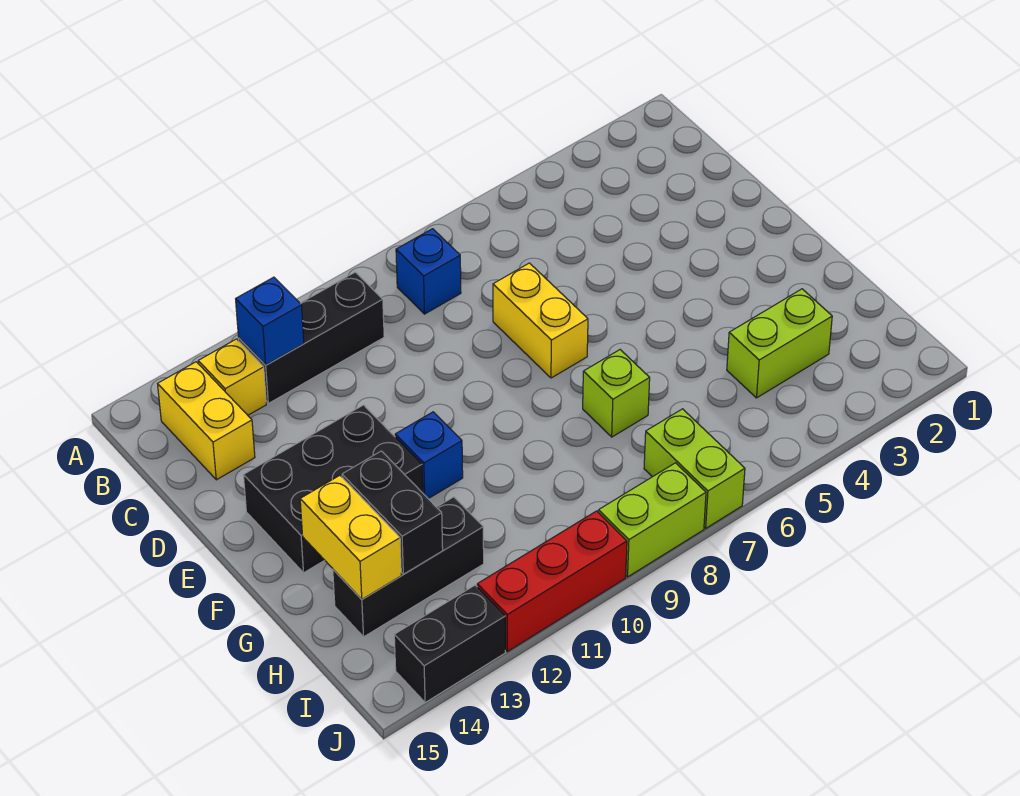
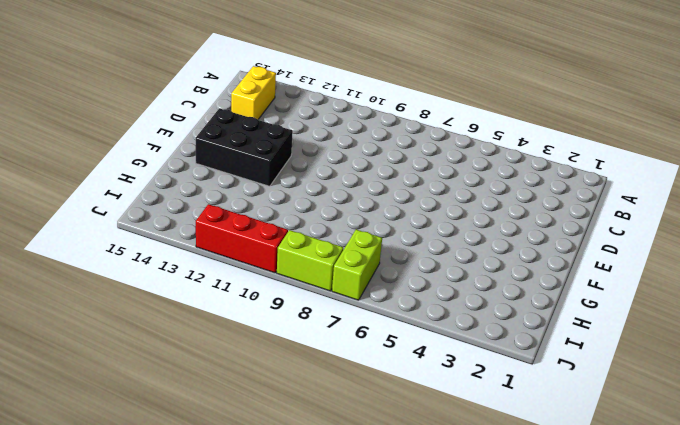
none -> blue brick B8 level 1
none -> black brick B10:B12 level 1
none -> yellow brick B13 level 1

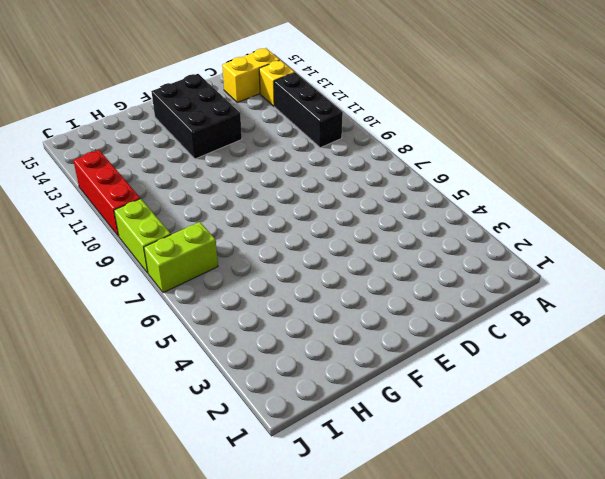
none -> blue brick B8 level 1
none -> yellow brick D7:E7 level 1
none -> blue brick F11 level 1

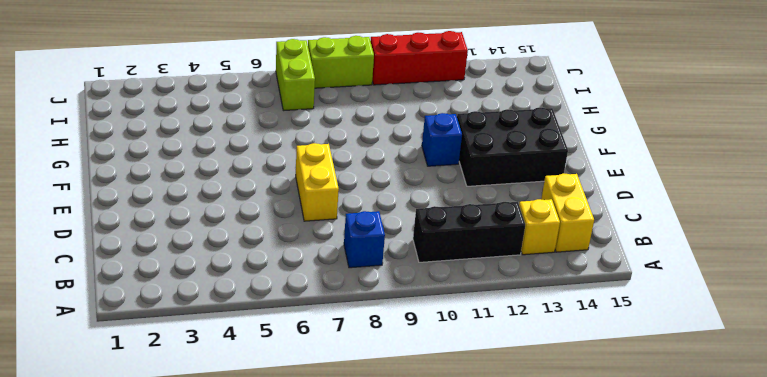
none -> lime brick G7 level 1
none -> lime brick H3:H4 level 1
none -> black brick H12:H14 level 1

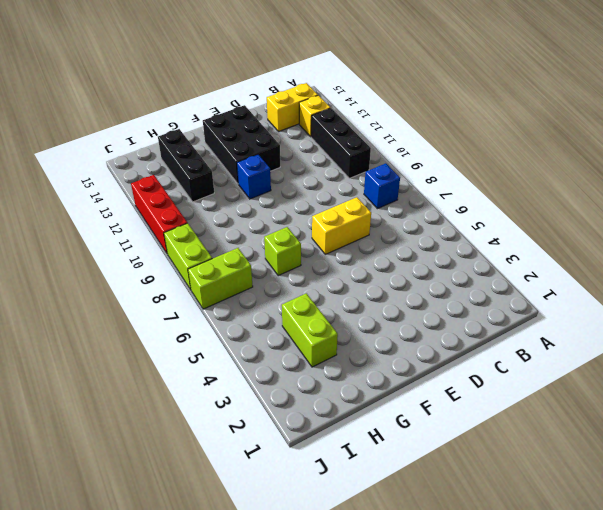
none -> black brick J13:J14 level 1
none -> blue brick B12 level 2
none -> black brick G13:H13 level 2

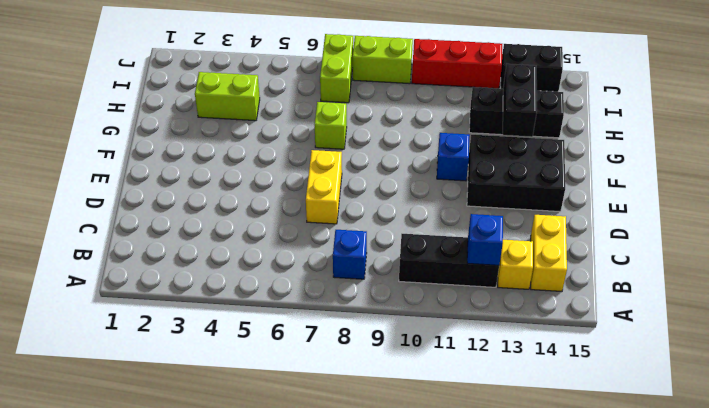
none -> yellow brick G14:H14 level 2

